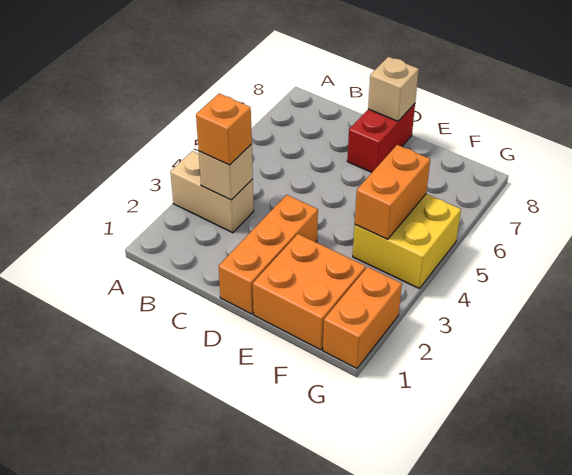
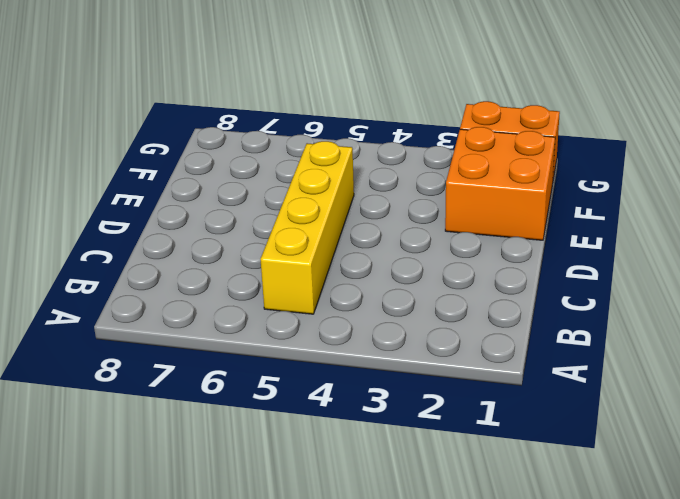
yellow brick B5:E5 level 1 -> none
none -> tan brick A3:B3 level 1
none -> orange brick D1:D3 level 1

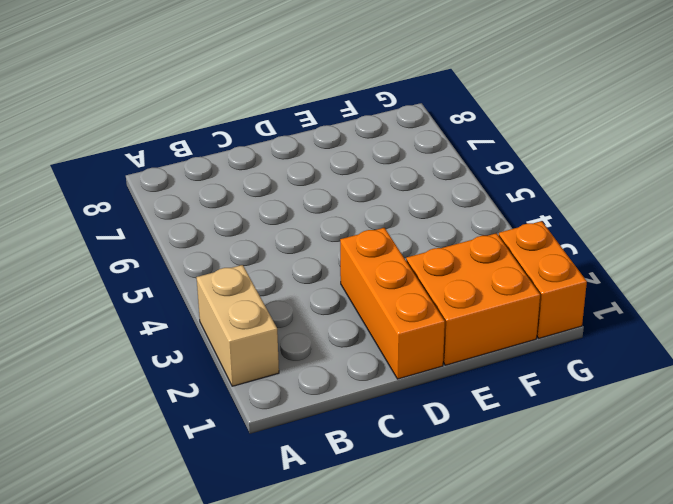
tan brick A2:A3 level 1 -> tan brick A3:B3 level 1
none -> red brick D7:D8 level 1
none -> yellow brick F4:G5 level 1

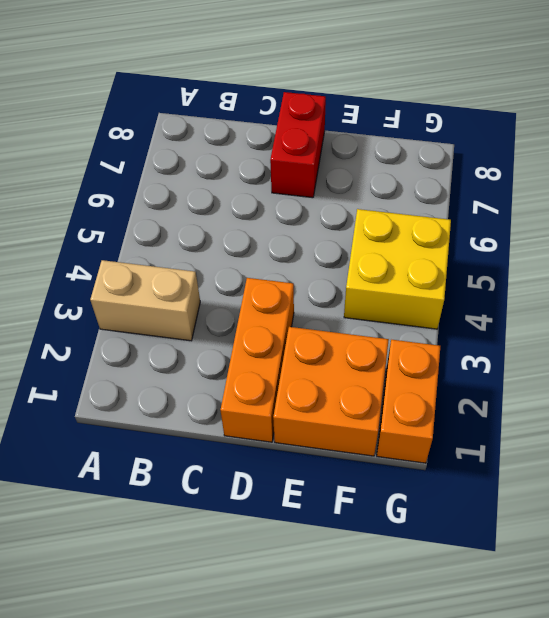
none -> tan brick B3 level 2
none -> tan brick D8 level 2

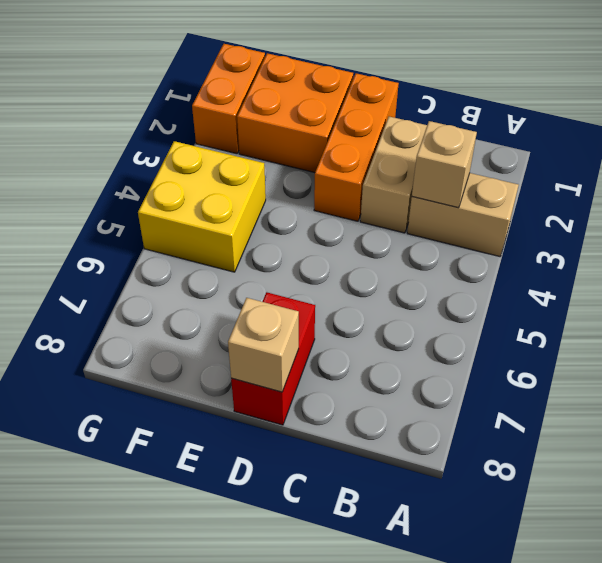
tan brick C2:C3 level 1 -> none
none -> orange brick F4:F5 level 2
none -> orange brick B3 level 3

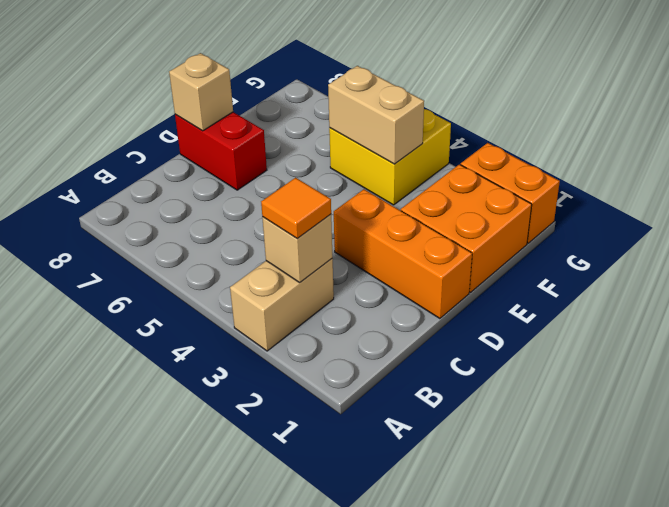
orange tile B3 level 3 -> orange brick B3 level 3
tan brick F4:F5 level 2 -> orange brick F4:F5 level 2

